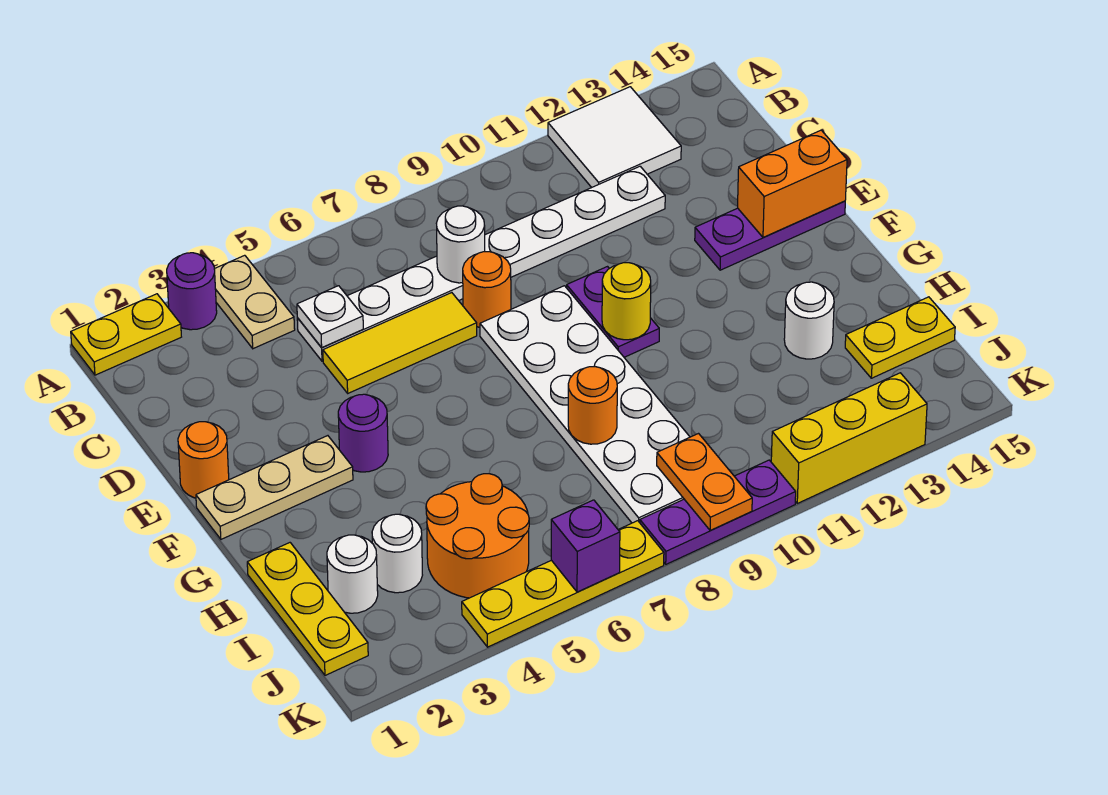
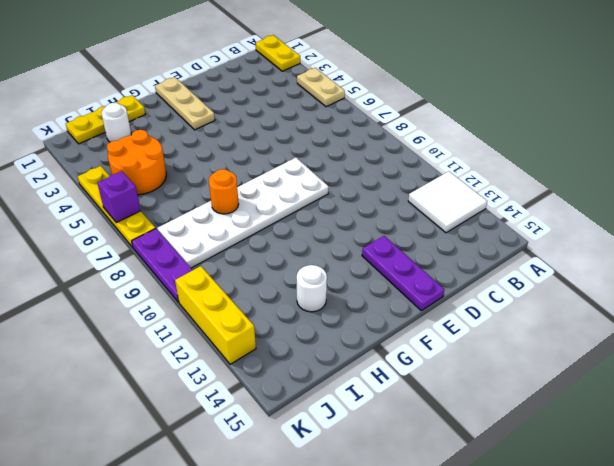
tan plate A4:A5 level 1 -> tan plate A4:B4 level 1
none -> purple round brick A3 level 1
none -> white plate C5:C12 level 1
none -> yellow tile D5:D7 level 1

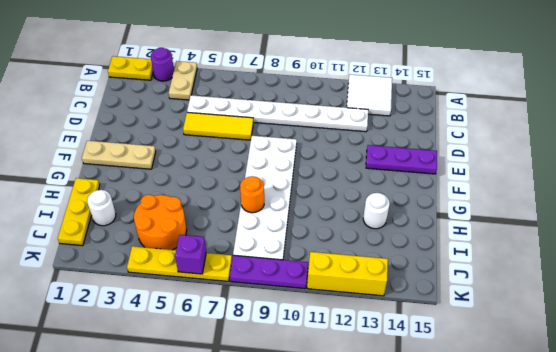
none -> orange round brick D8 level 1
none -> orange round brick E1 level 1
none -> purple plate E10:F10 level 1

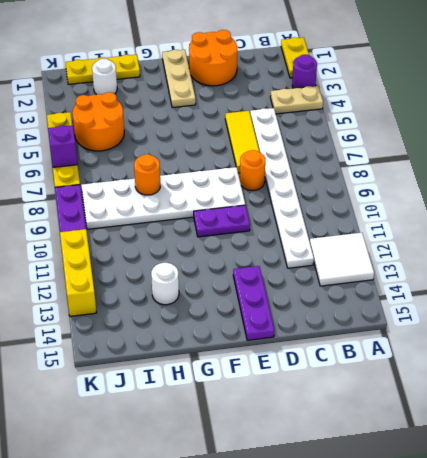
orange round brick D1:E2 level 1 -> orange round brick E1 level 1
none -> purple round brick F4 level 1
none -> white round brick I3 level 1
none -> yellow plate I14:I15 level 1

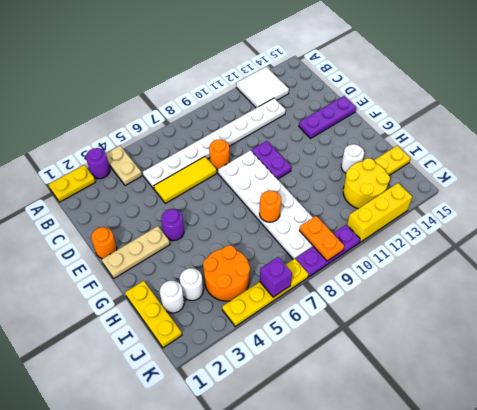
yellow round brick I12:J13 level 1 -> none
none -> white plate C5 level 2
none -> white round brick C8 level 2
none -> orange brick E14:E15 level 2

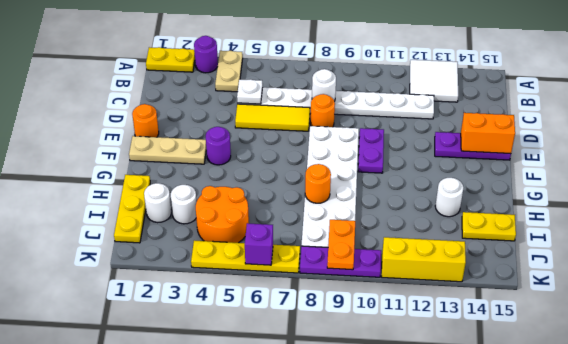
none -> yellow round brick F10 level 2

